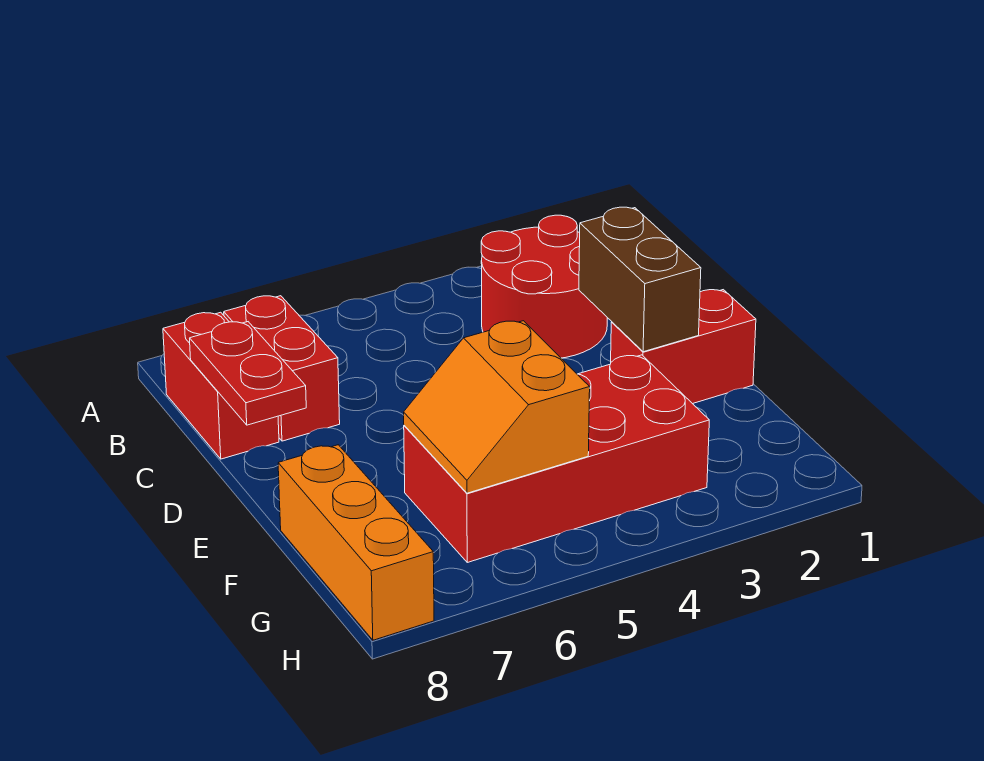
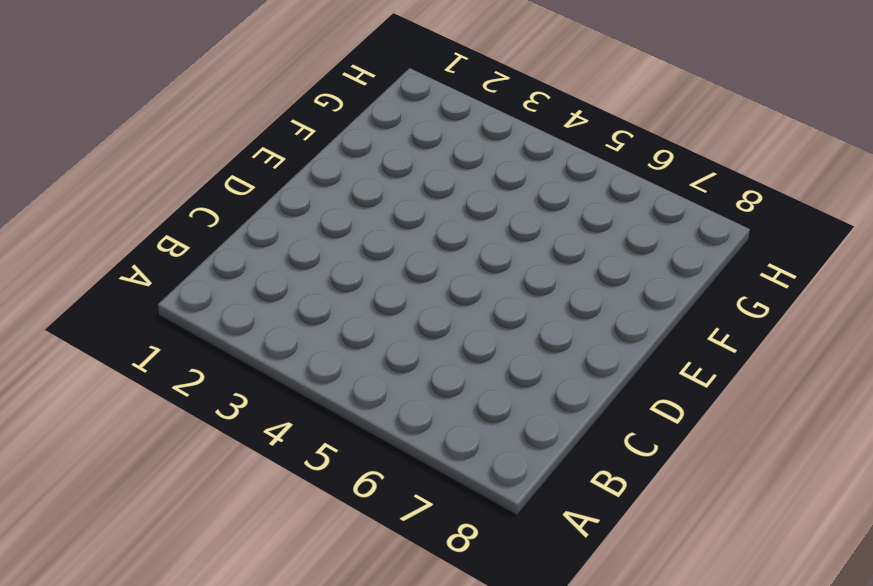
none -> red round brick B2:C3 level 1
none -> red brick B7:C7 level 1

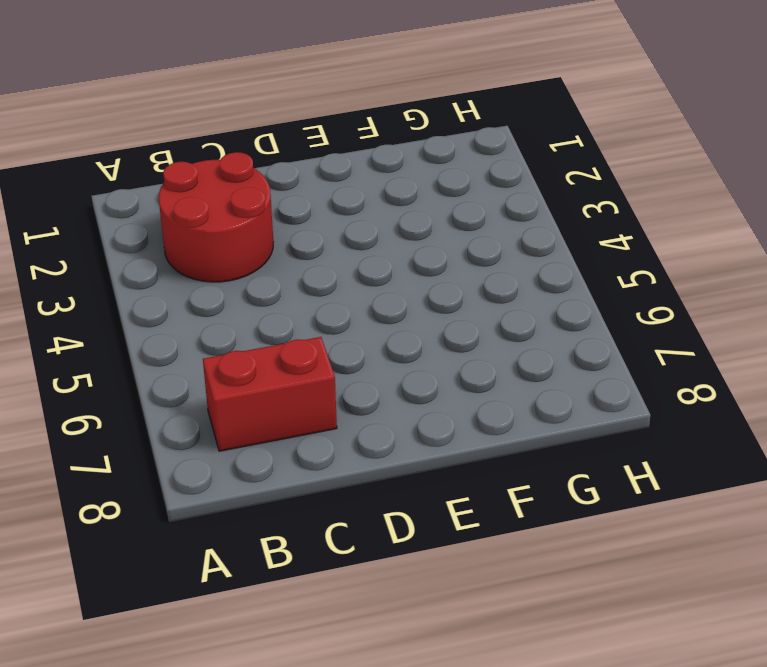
none -> red brick B8:C8 level 1
none -> red brick E1:E2 level 1

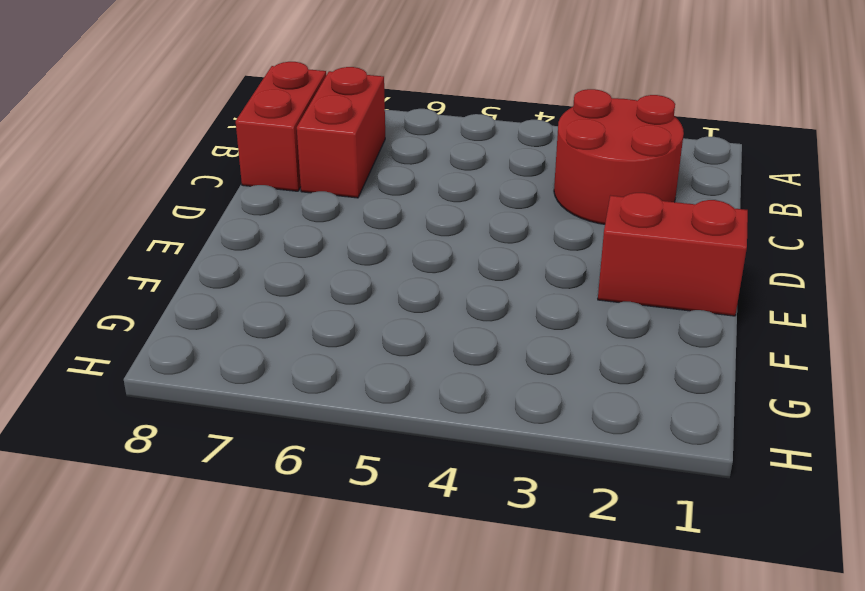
none -> red brick F3:G6 level 1
none -> orange brick F8:H8 level 1

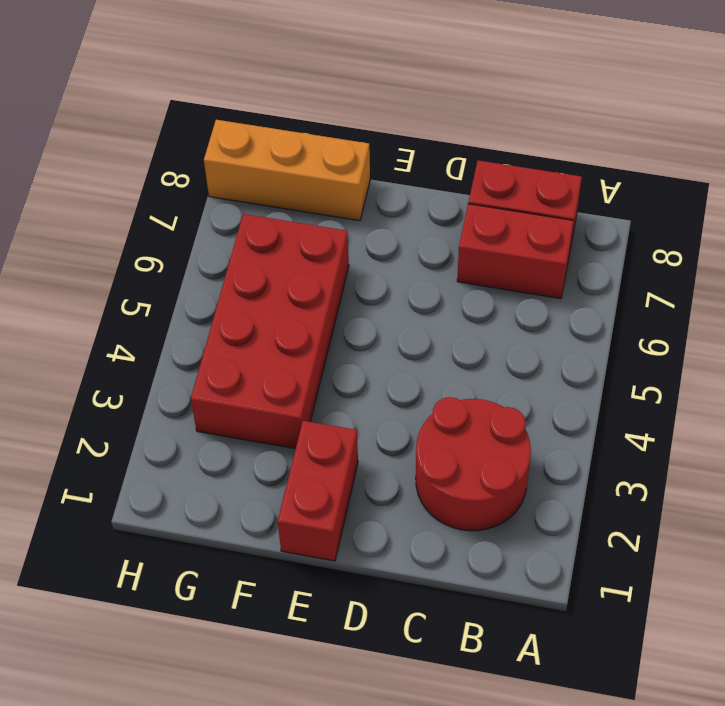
none -> red plate C8:D8 level 2
none -> brown brick D2:E2 level 2

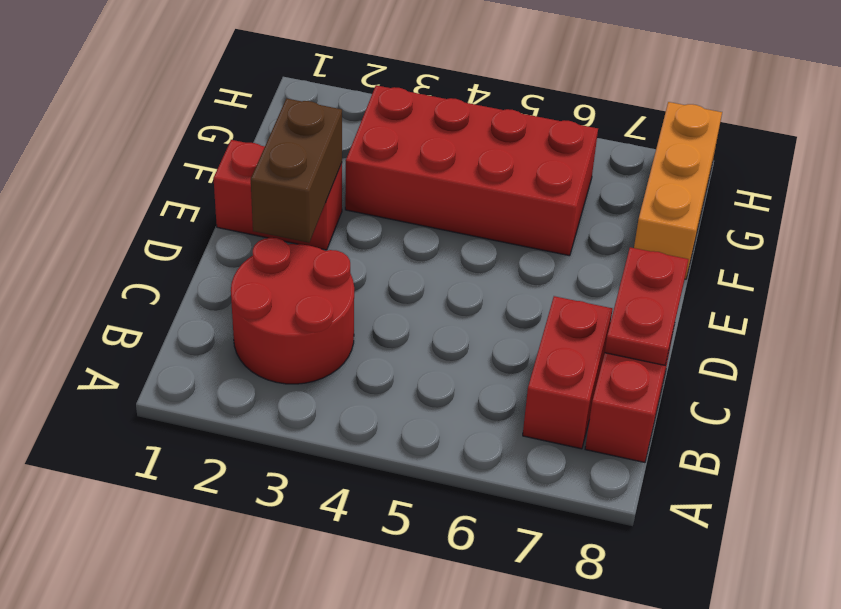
none -> orange slope F5:G6 level 2 top 5

